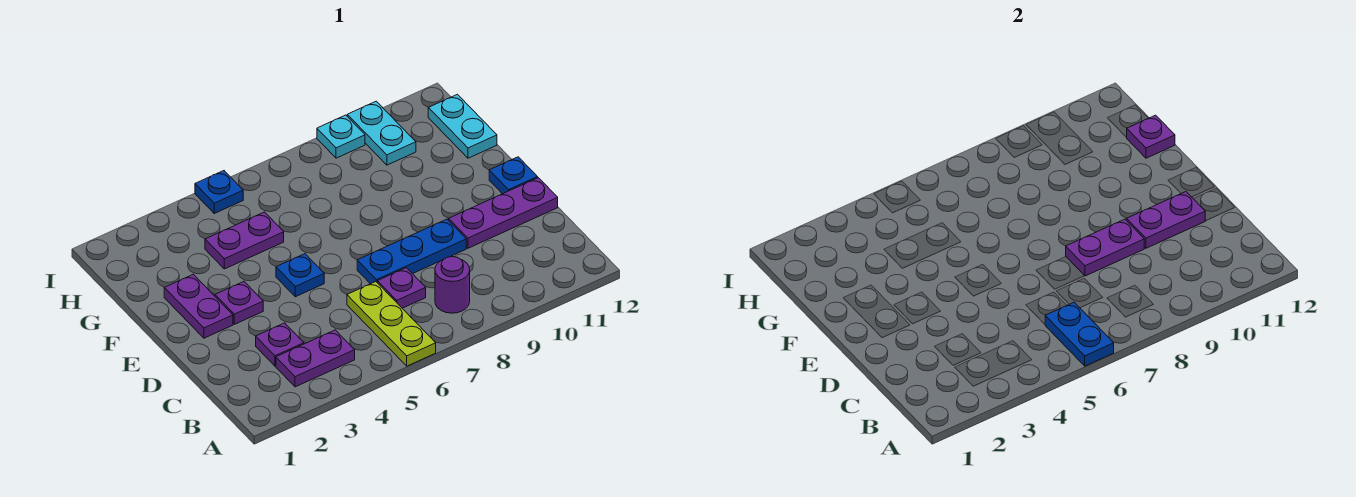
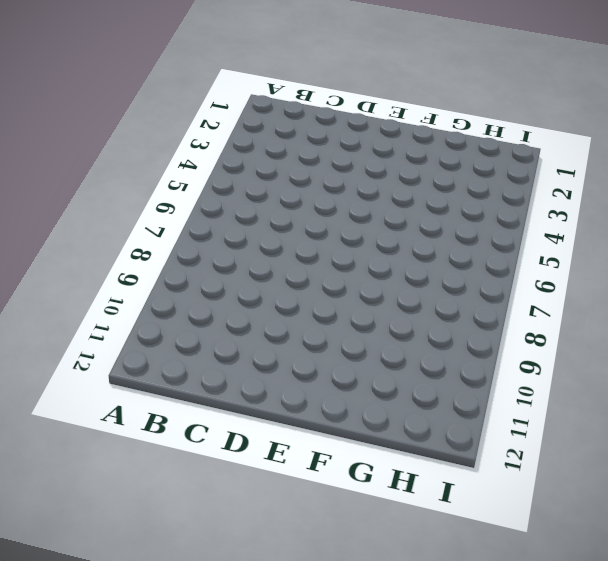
none -> lime plate A6:C6 level 1
none -> purple plate B3:B4 level 1
none -> purple round brick B8 level 1

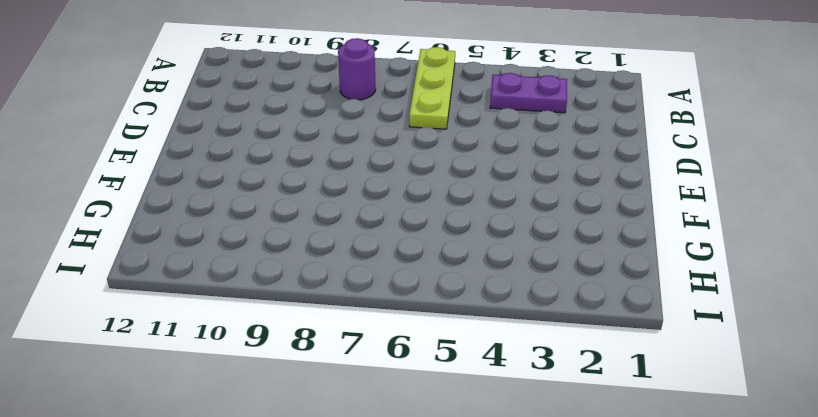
none -> purple plate C3 level 1
none -> purple plate C7 level 1
none -> blue plate D7:D9 level 1

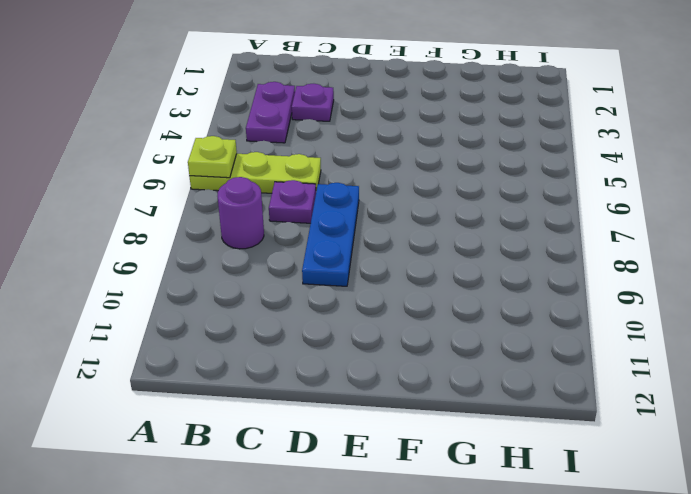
lime plate A6 level 2 -> blue plate A6:B6 level 2
none -> purple plate D10:D12 level 1
none -> purple plate E2:F2 level 1
none -> purple plate E3 level 1

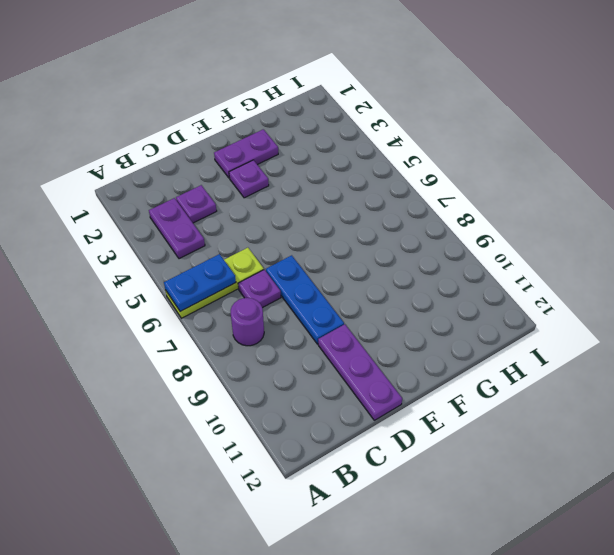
none -> blue plate E5 level 1
none -> blue plate E12 level 1
none -> purple plate G4:G5 level 1

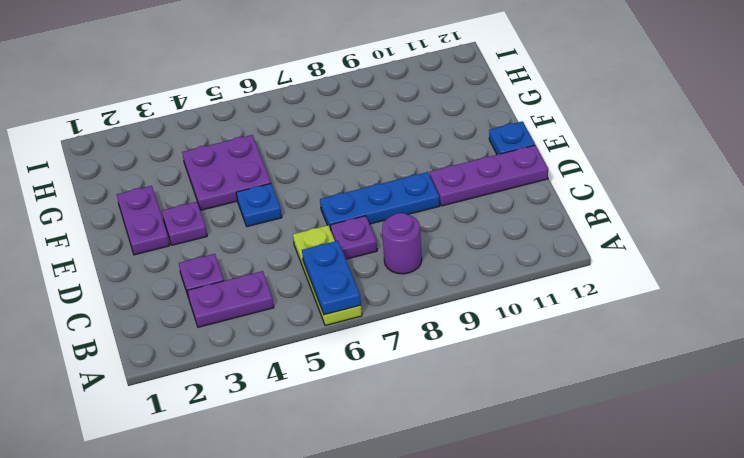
purple plate F4:G5 level 1 -> purple plate G4:G5 level 1
none -> cyan plate G12:H12 level 1
none -> cyan plate H10:I10 level 1
none -> blue plate I5 level 1

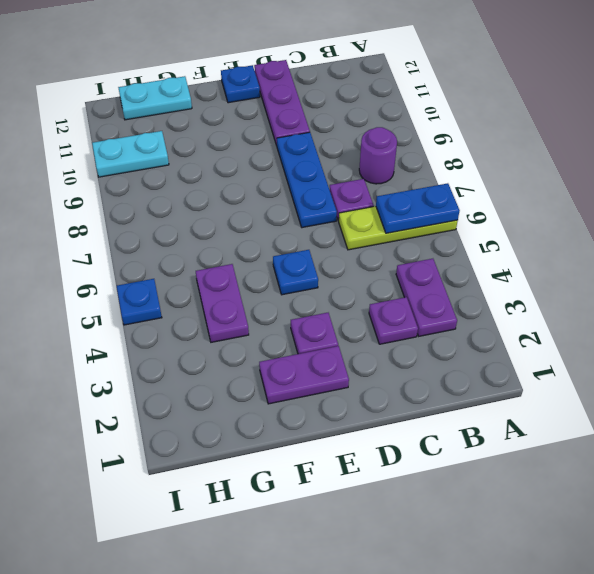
none -> cyan plate I9 level 1
none -> purple plate D8:D9 level 2
none -> purple plate D10:D11 level 2

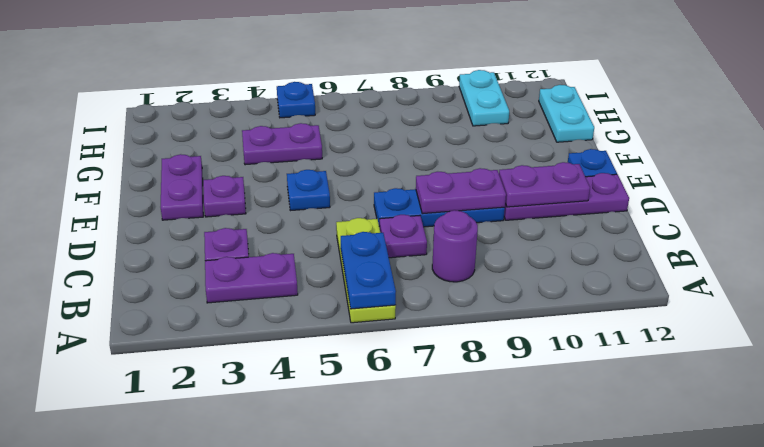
none -> cyan plate I9 level 1
none -> purple plate G12 level 2

